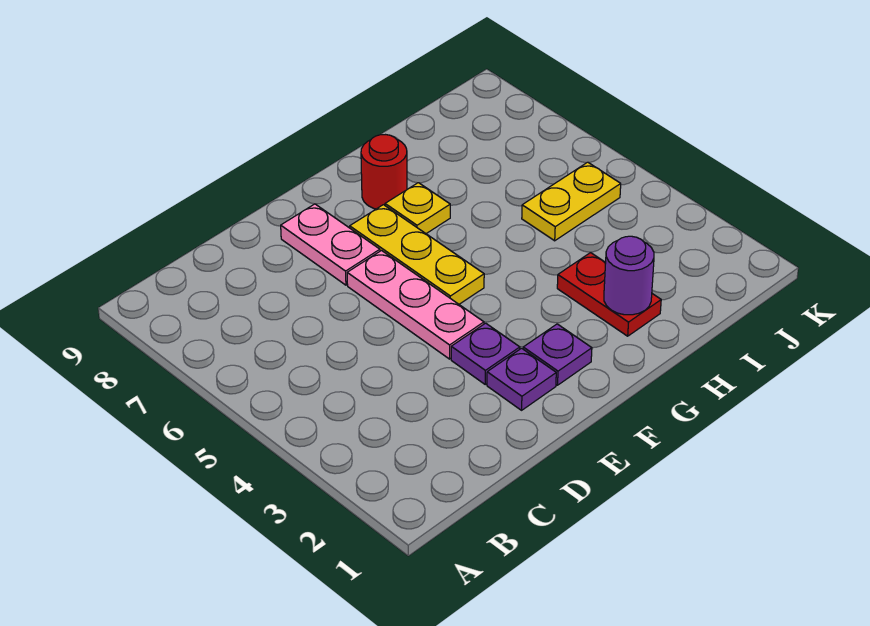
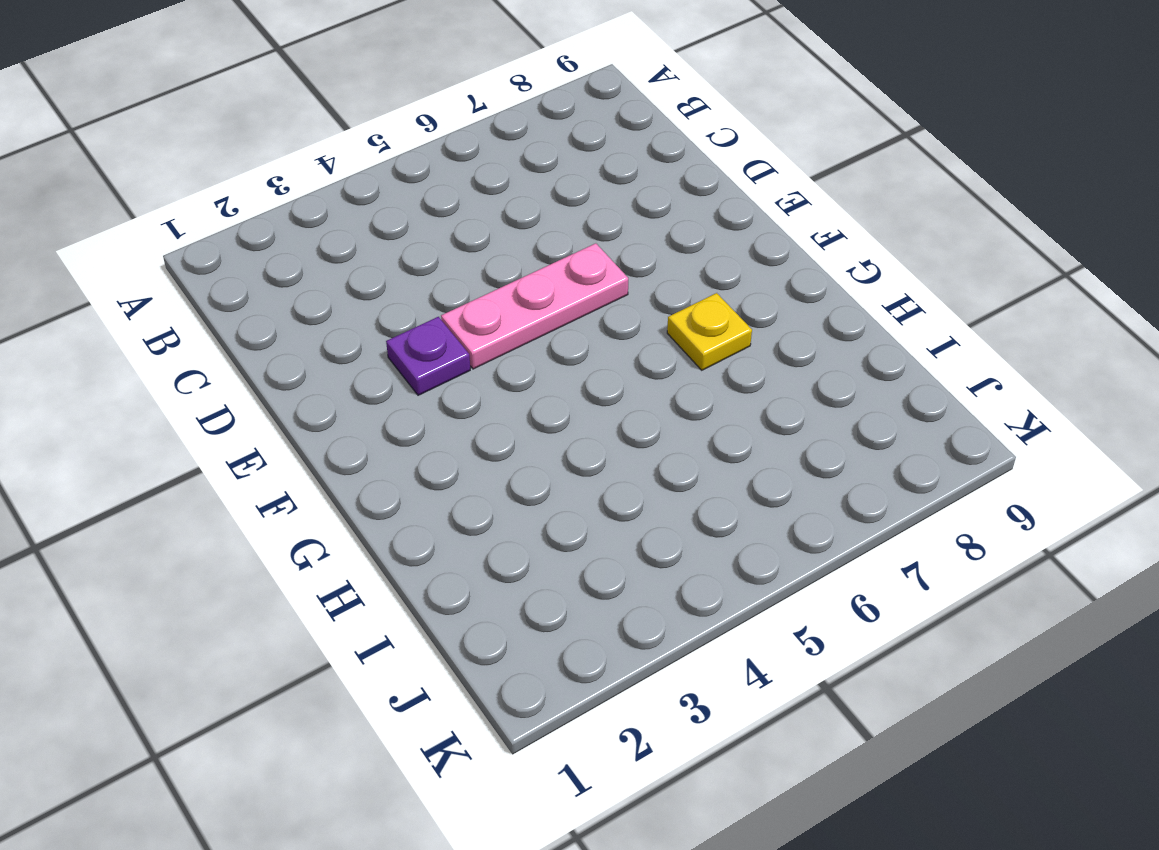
none -> purple plate E2 level 1
none -> pink plate E7:E8 level 1

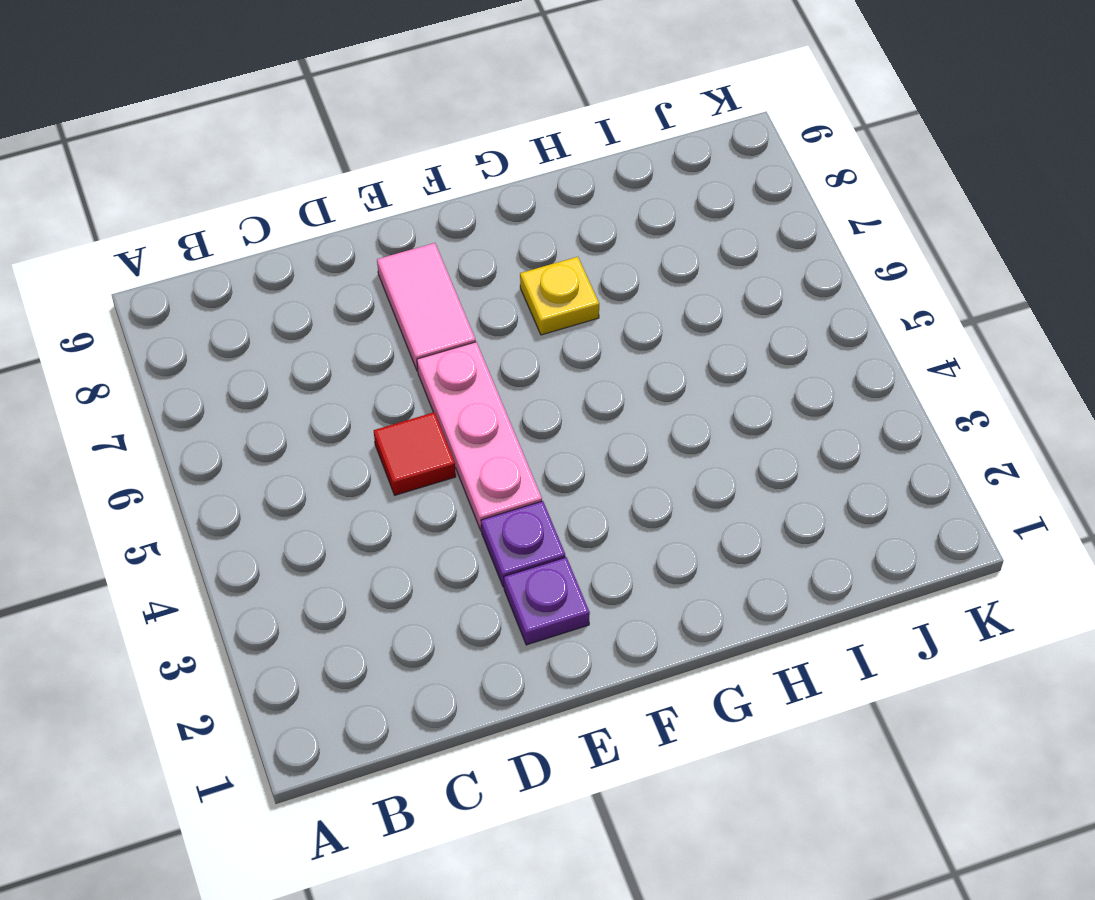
red tile D5 level 1 -> none
pink tile E7:E8 level 1 -> pink plate E7:E8 level 1
none -> purple plate F2 level 1
none -> yellow plate F5:F7 level 1

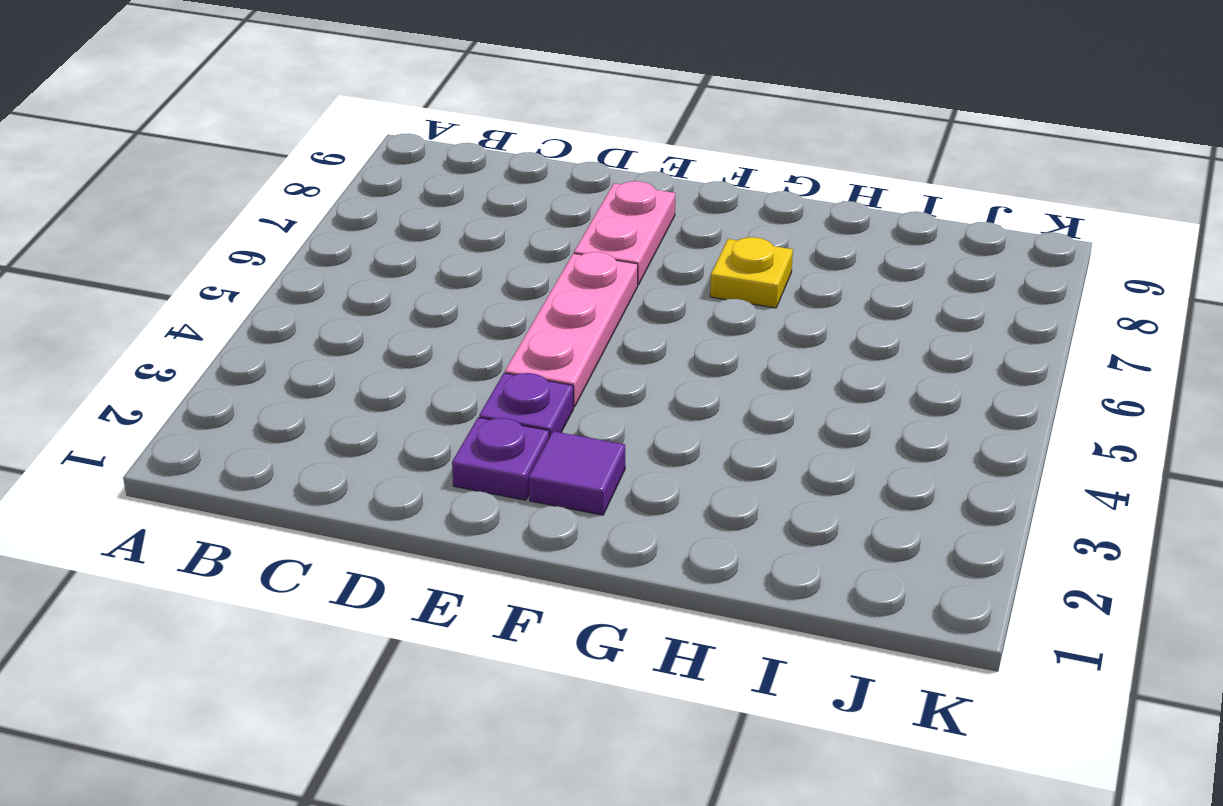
purple tile F2 level 1 -> purple plate F2 level 1
none -> yellow plate F5:F7 level 1
none -> red round brick G8 level 1

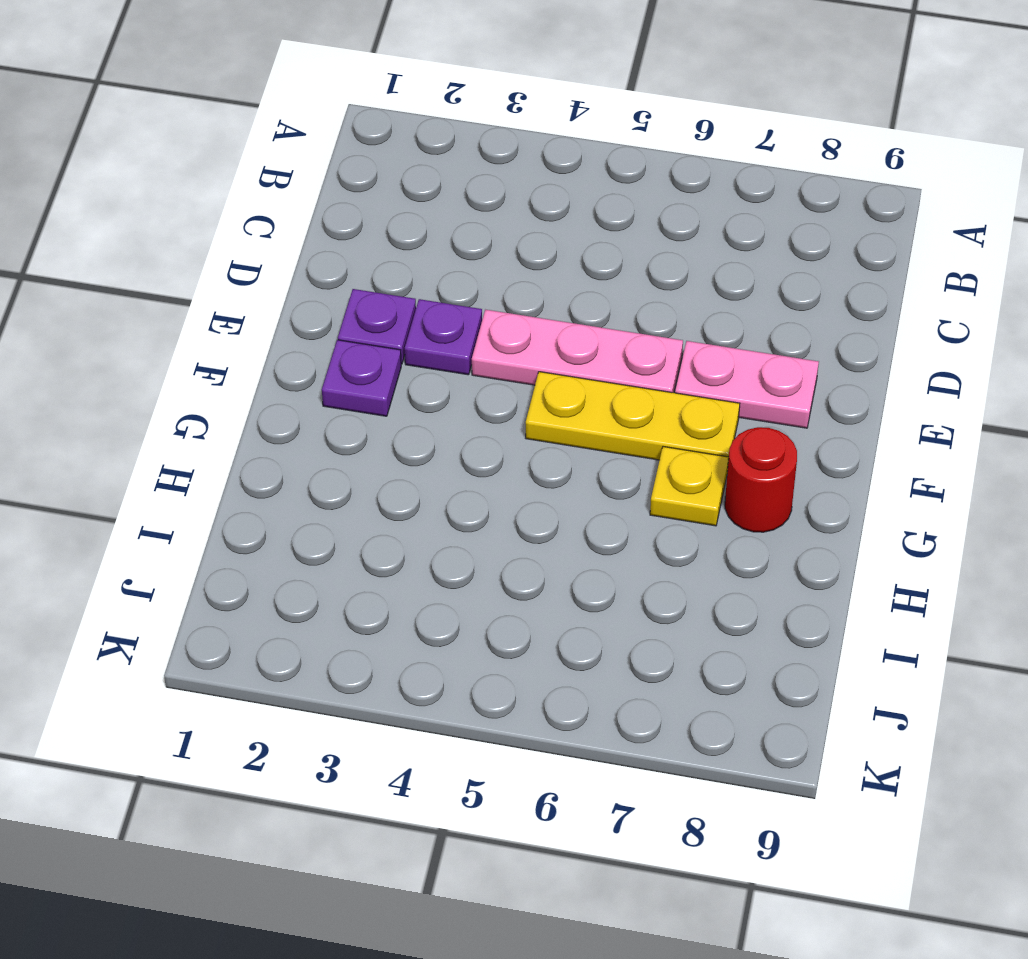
none -> red plate H2:H3 level 1
none -> yellow plate I5:J5 level 1

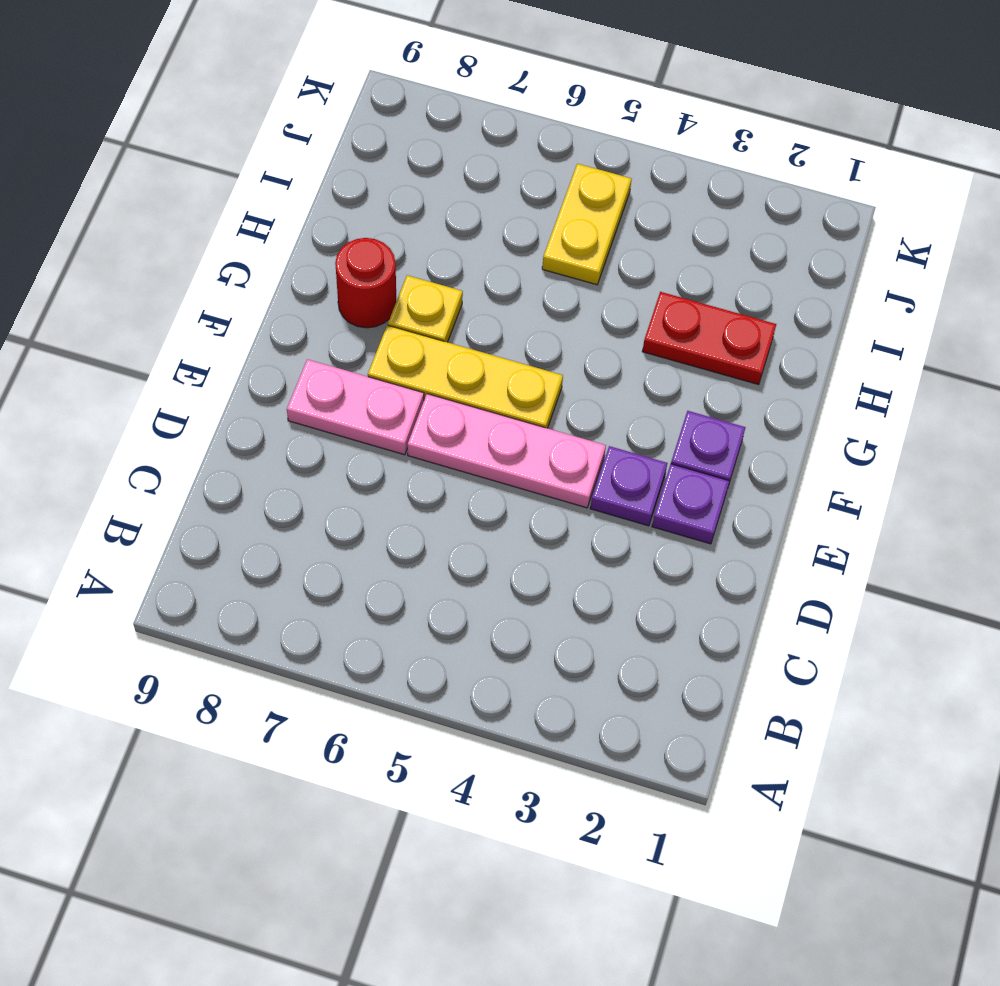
none -> purple round brick H2 level 2

